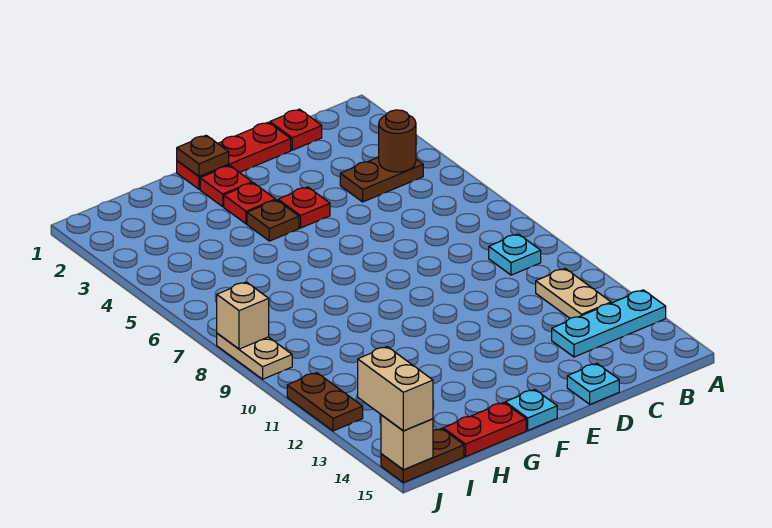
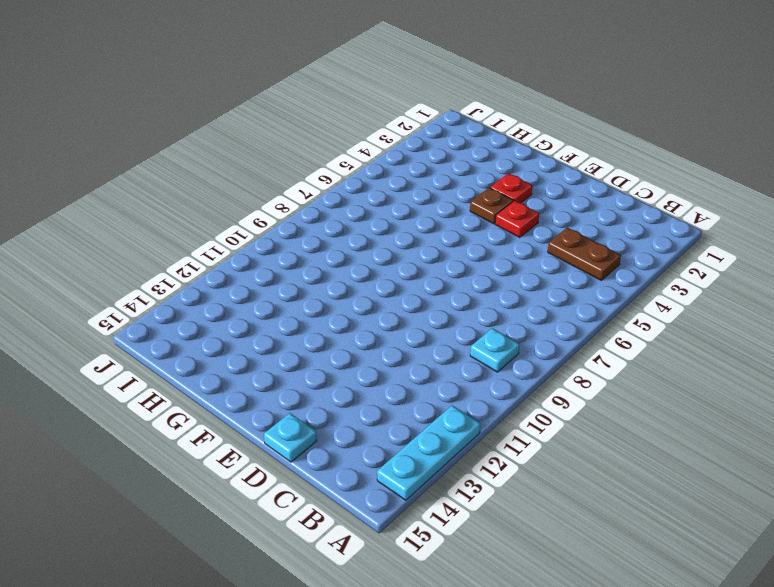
cyan plate A12:A14 level 1 -> cyan plate A13:C13 level 1
none -> tan plate B11:B12 level 1
none -> red plate C1 level 1
none -> red plate D1:F1 level 1

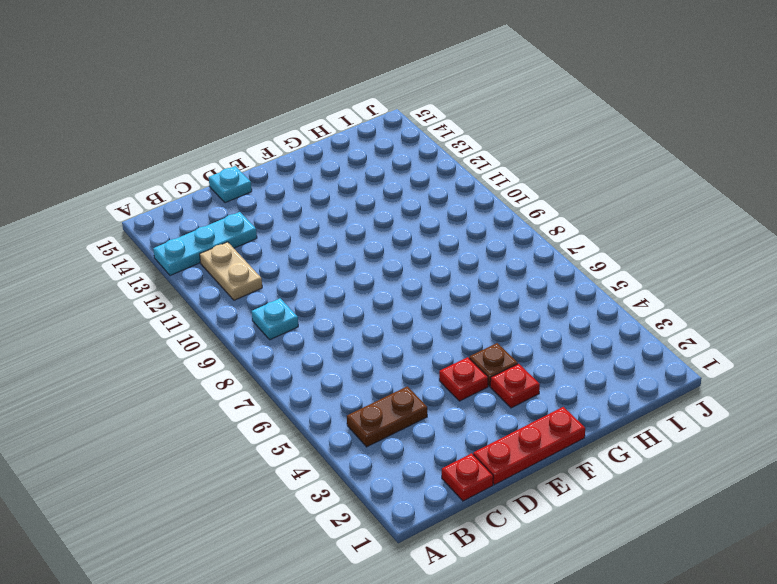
none -> red plate F2 level 1
none -> cyan plate F15 level 1
none -> red plate G15:H15 level 1

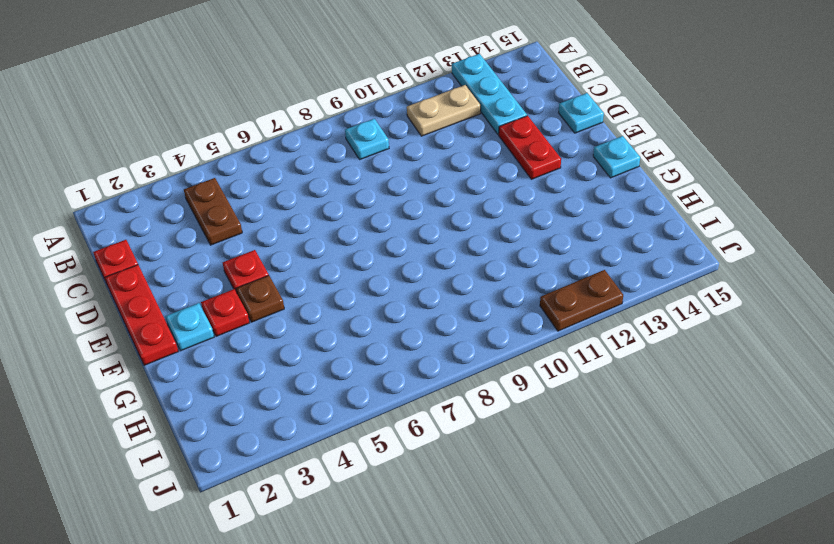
red plate D13:E13 level 1 -> red plate G15:H15 level 1
cyan plate F2 level 1 -> red plate F2 level 1
none -> brown plate I15:J15 level 1
none -> tan plate J8:J9 level 1
none -> brown round brick B4 level 2

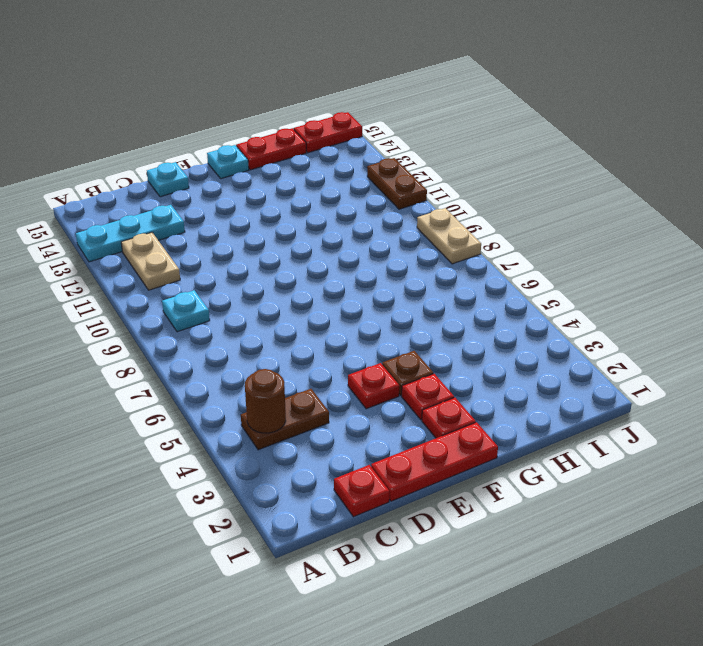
red plate I15:J15 level 1 -> brown plate I15:J15 level 1
none -> brown plate F1 level 2
none -> tan brick J8 level 2
none -> tan brick J15 level 2

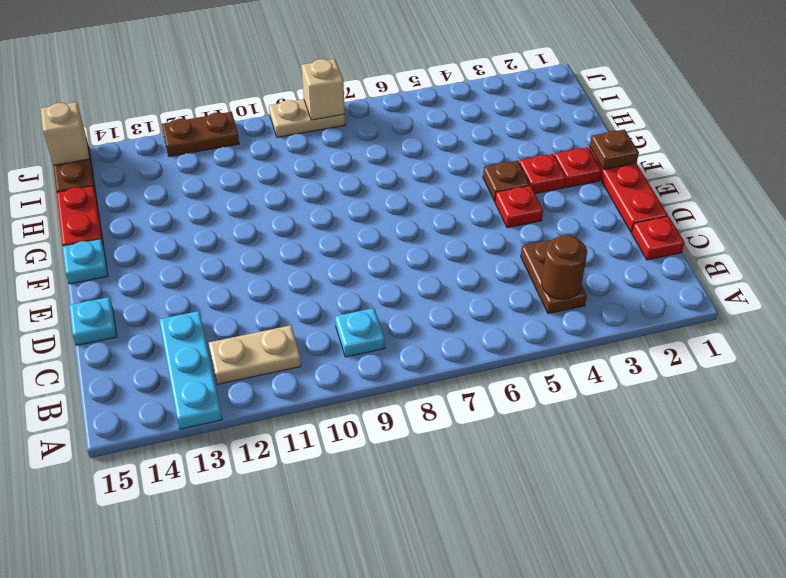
none -> tan brick J14:J15 level 3

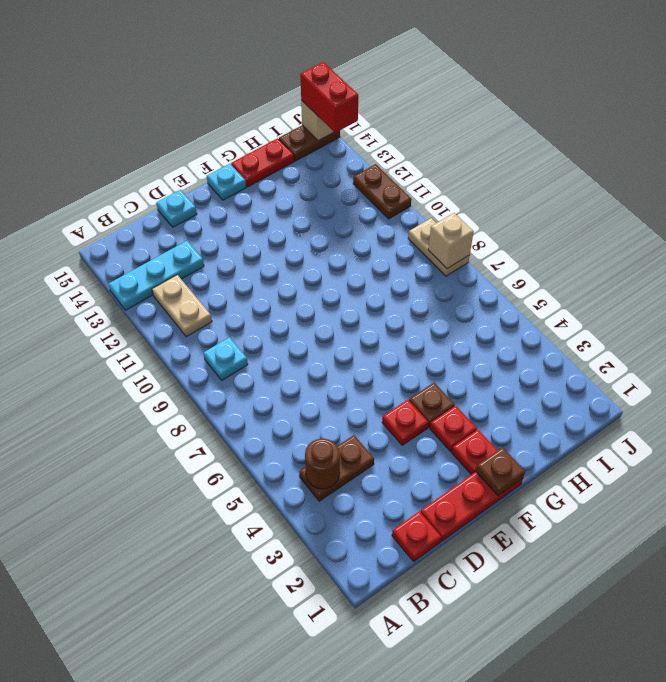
red brick J14:J15 level 3 -> tan brick J14:J15 level 3

